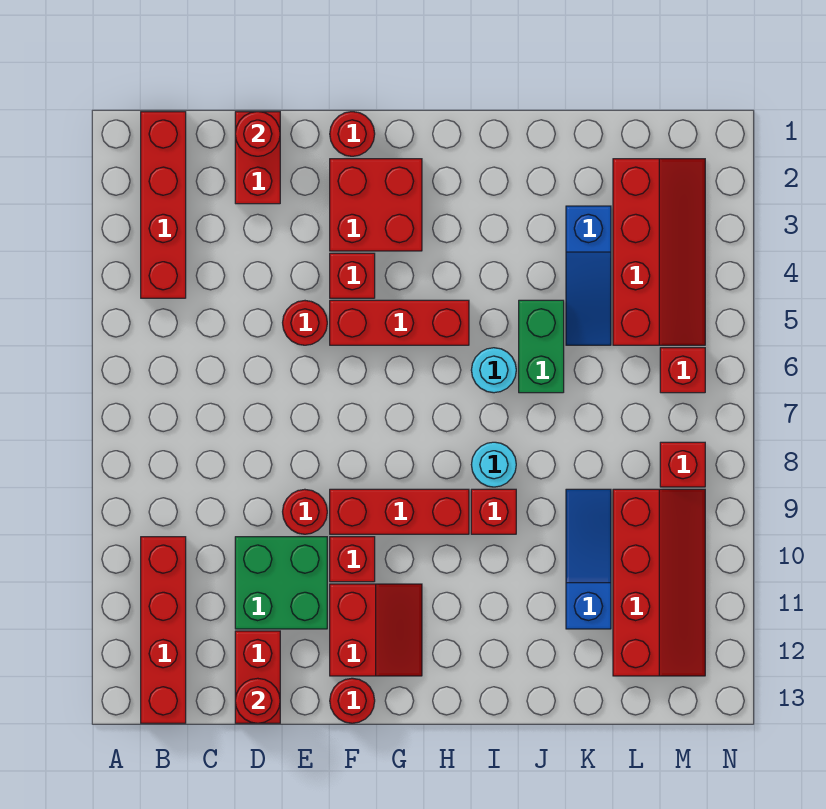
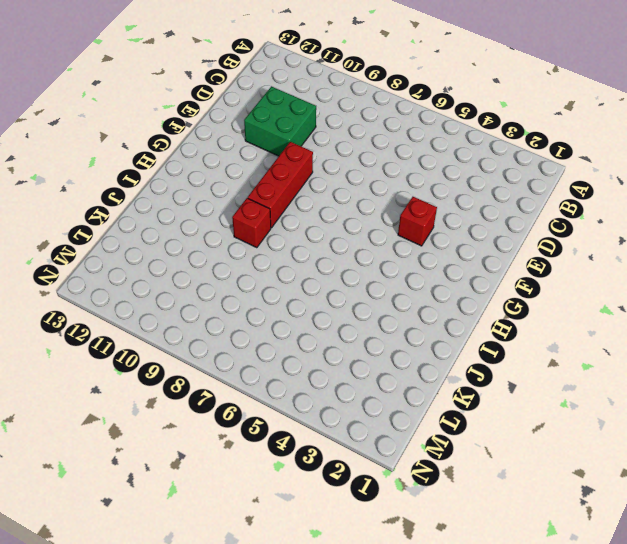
none -> red brick B1:B4 level 1
none -> red brick B10:B13 level 1
none -> red brick D1:D2 level 1

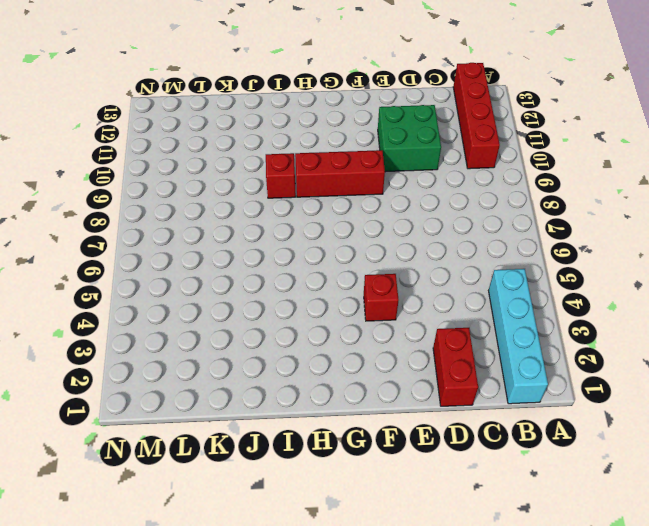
cyan brick B1:B4 level 1 -> red brick B1:B4 level 1
none -> red brick D12:D13 level 1
none -> red round brick E5 level 1
none -> red round brick E9 level 1

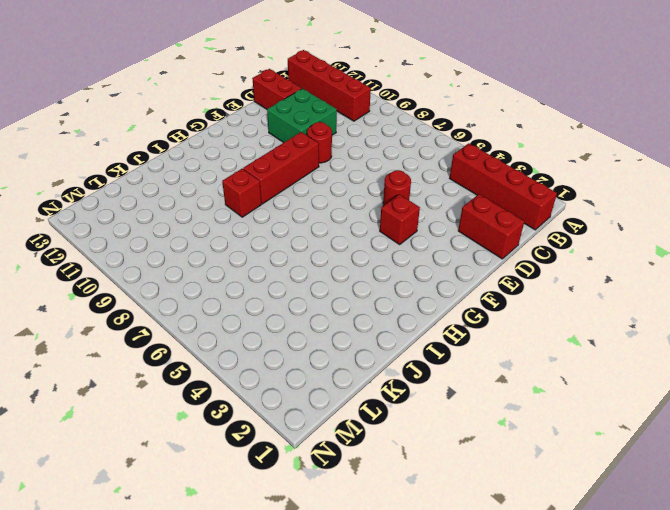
none -> red round brick F1 level 1
none -> red brick F2:G3 level 1
none -> red brick F5:H5 level 1

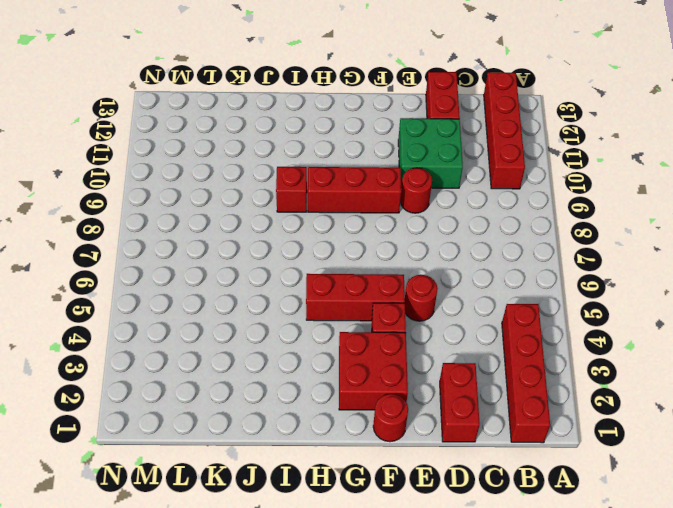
none -> red brick F10 level 1
none -> red slope F11:G12 level 1 top F
none -> red round brick F13 level 1

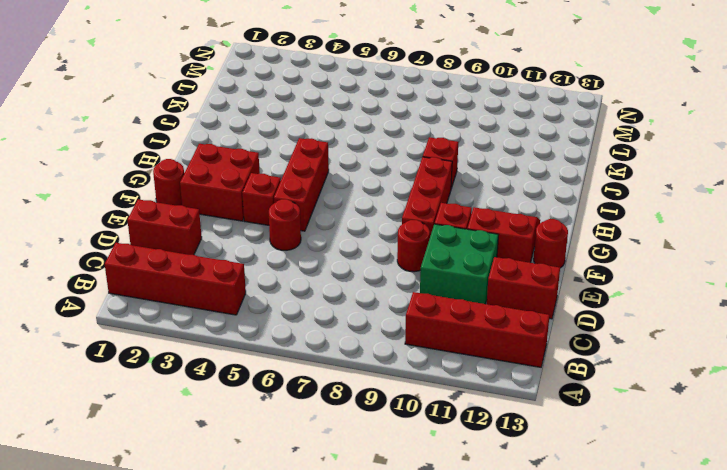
none -> cyan round brick I6 level 1
none -> cyan round brick I8 level 1
none -> green brick J5:J6 level 1

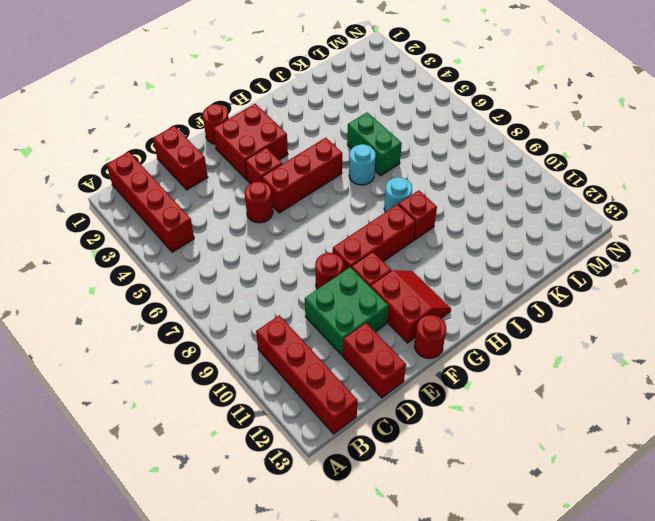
none -> blue slope K3:K5 level 1 top 3
none -> blue slope K9:K11 level 1 top 11
none -> red slope L2:M5 level 1 top L

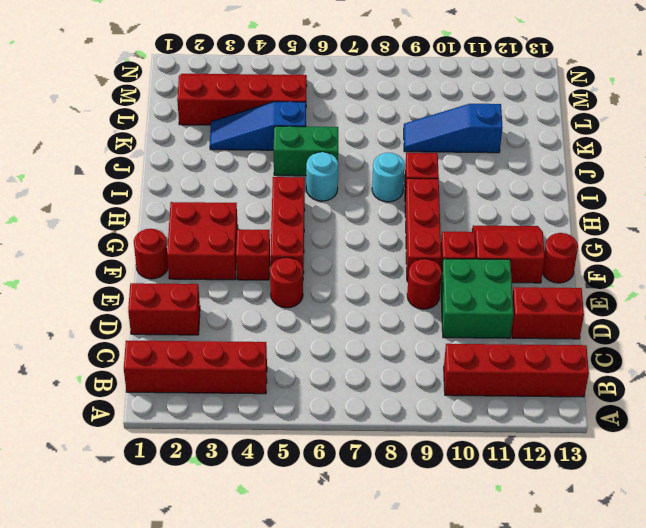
blue slope K3:K5 level 1 top 5 -> blue slope K3:K5 level 1 top 3
none -> red slope L9:M12 level 1 top L
none -> red brick M6 level 1
none -> red brick M8 level 1

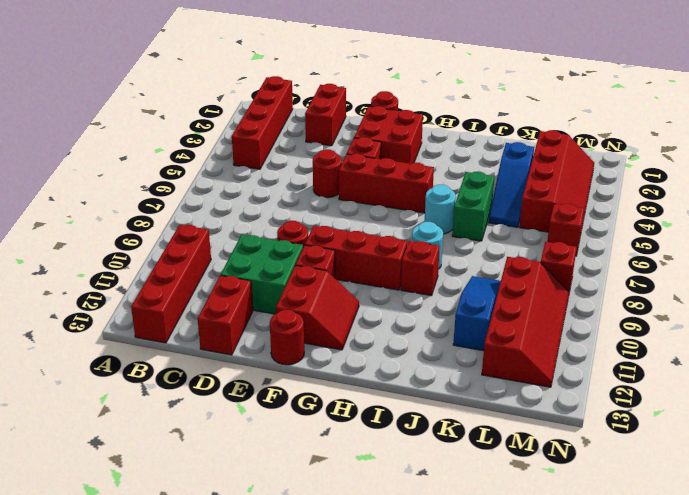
none -> red round brick D1 level 2
none -> red round brick D13 level 2

